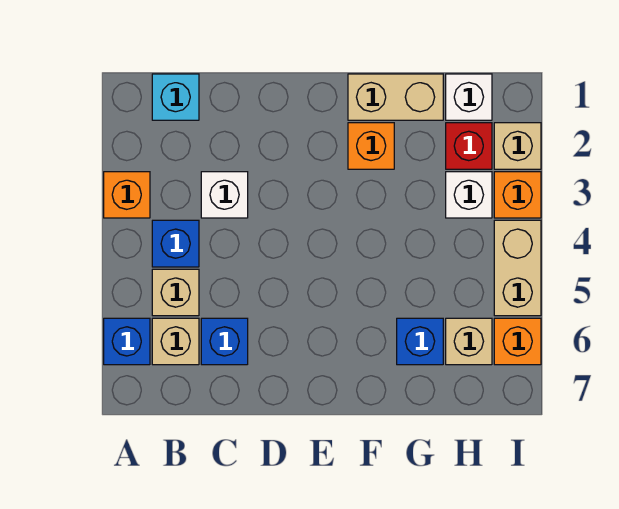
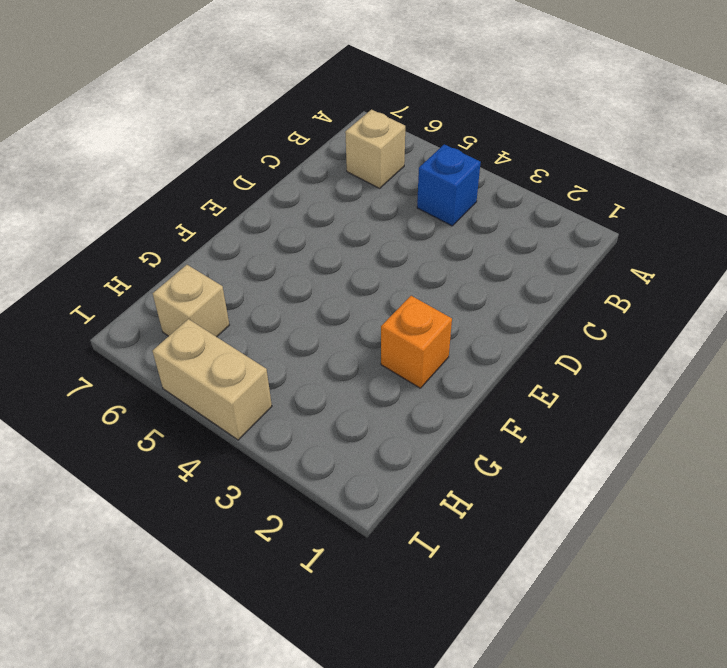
none -> orange brick A3 level 1
none -> blue brick A6 level 1
none -> cyan brick B1 level 1

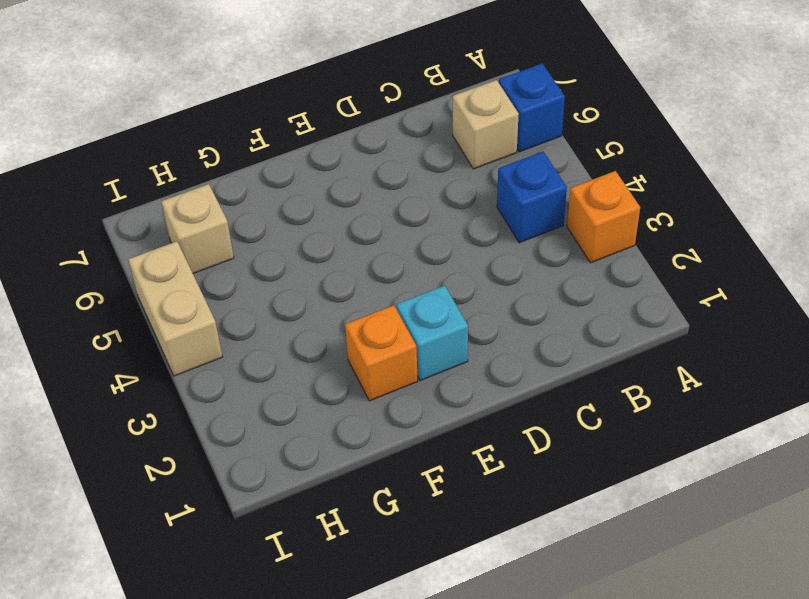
cyan brick E2 level 1 -> cyan brick B1 level 1
none -> tan brick B5 level 1
none -> white brick C3 level 1
none -> blue brick C6 level 1

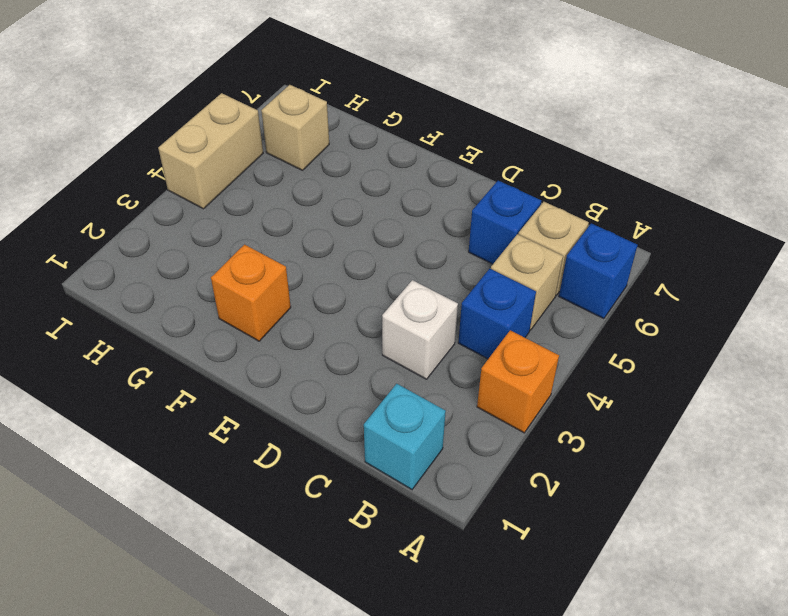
none -> tan brick F1:G1 level 1
none -> blue brick G6 level 1
none -> white brick H1 level 1

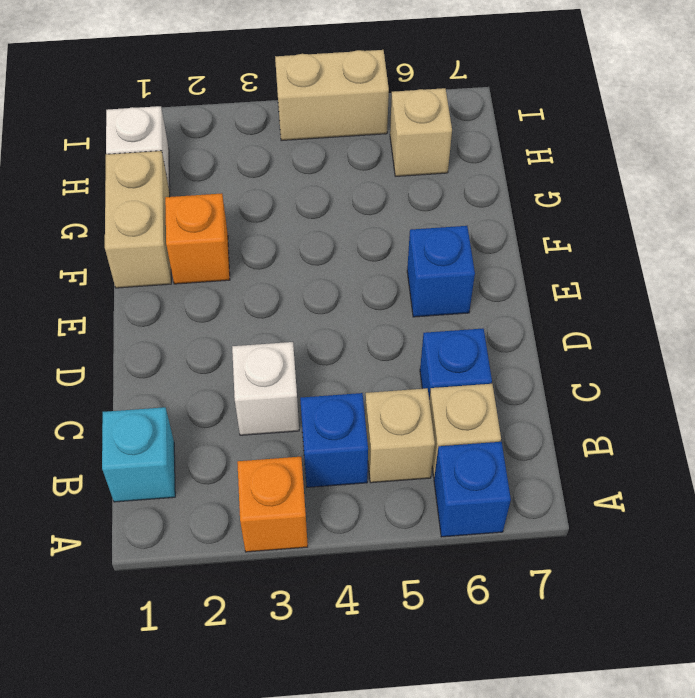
blue brick E6 level 1 -> blue brick G6 level 1
none -> red brick H2 level 1
none -> white brick H3 level 1
none -> tan brick I2 level 1

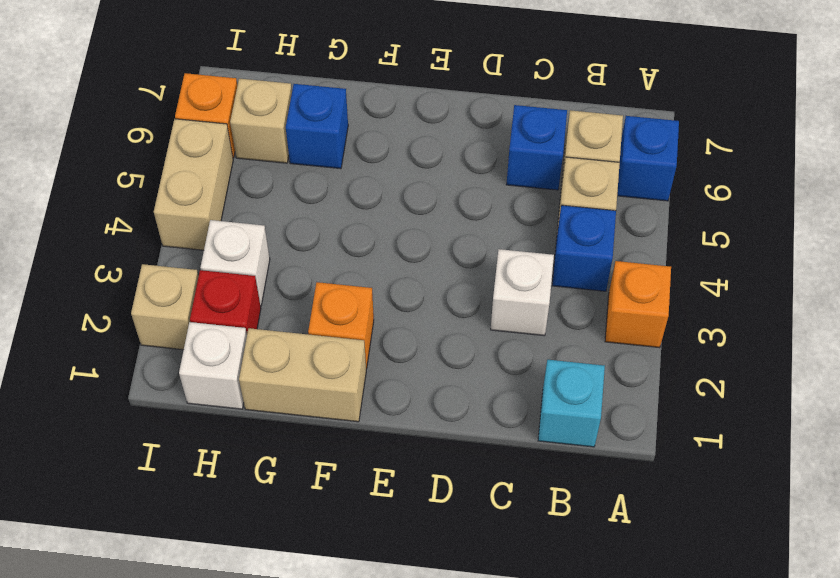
none -> orange brick I3 level 1

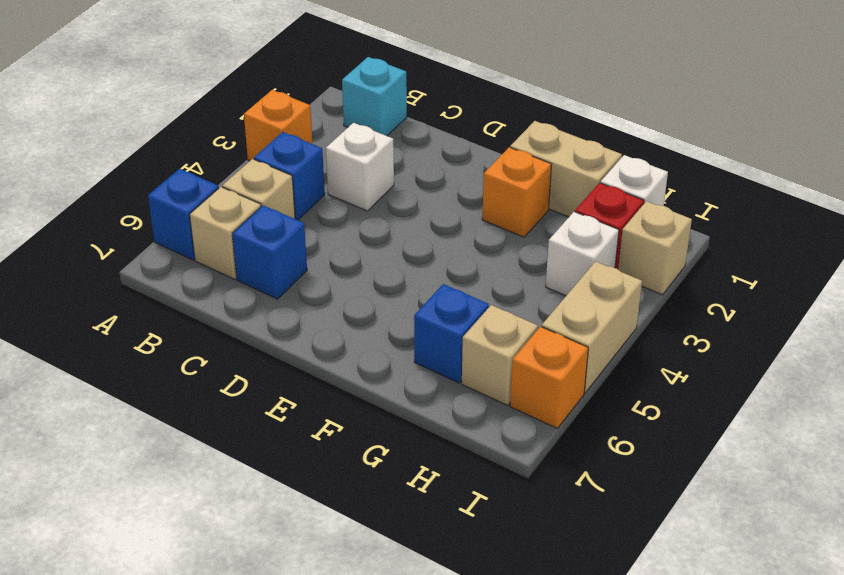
none -> orange brick I3 level 1

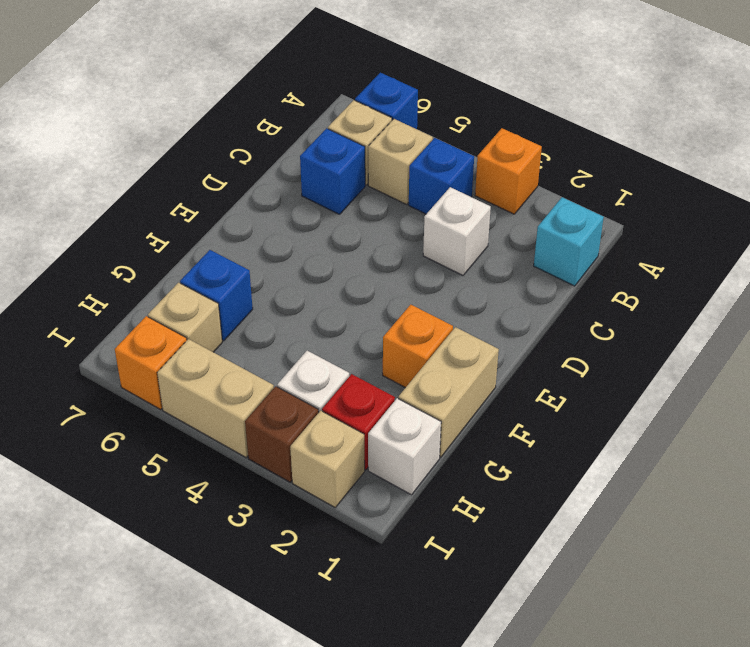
brown brick I3 level 1 -> orange brick I3 level 1

